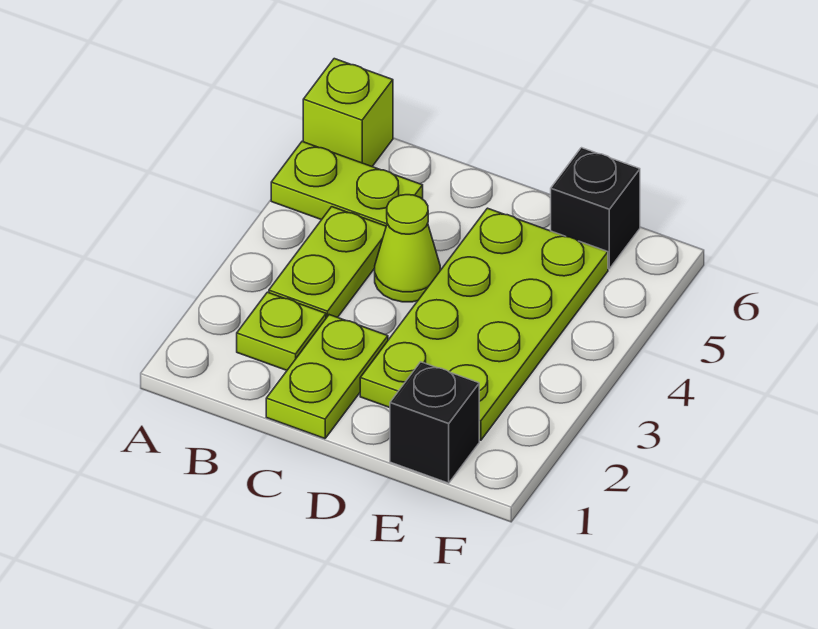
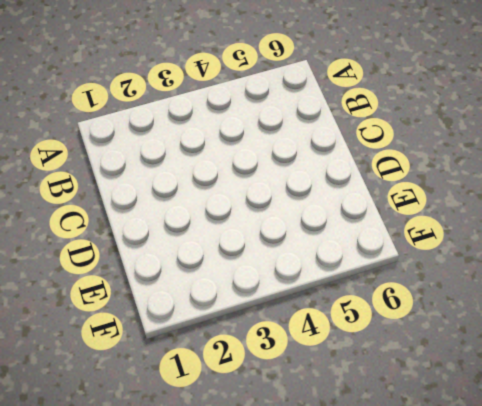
none -> lime plate A5:B5 level 1
none -> lime brick A6 level 1

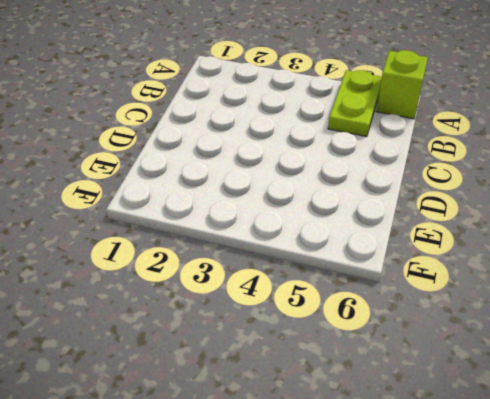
none -> lime plate B2 level 1
none -> lime plate B3:B4 level 1

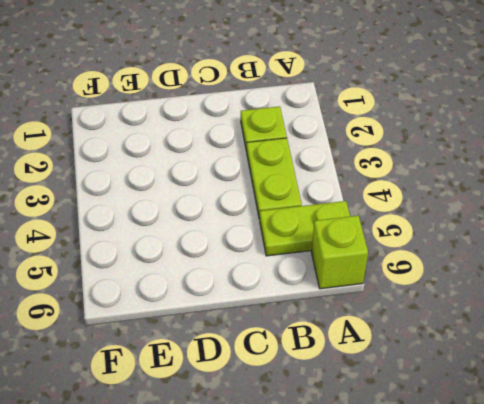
none -> lime plate C1:C2 level 1
none -> lime cone C4 level 1

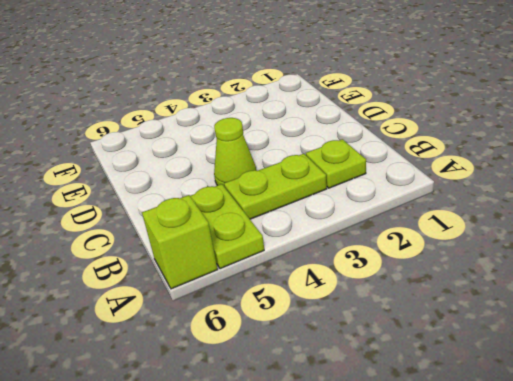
none -> lime plate C1:C2 level 1
none -> lime plate D2:E5 level 1

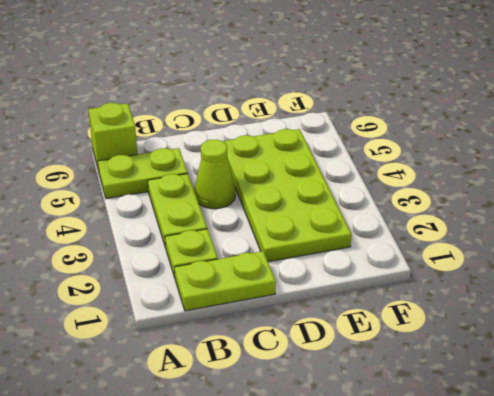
lime plate B1:C1 level 1 -> lime plate C1:C2 level 1
none -> black brick E1 level 1
none -> black brick E6 level 1

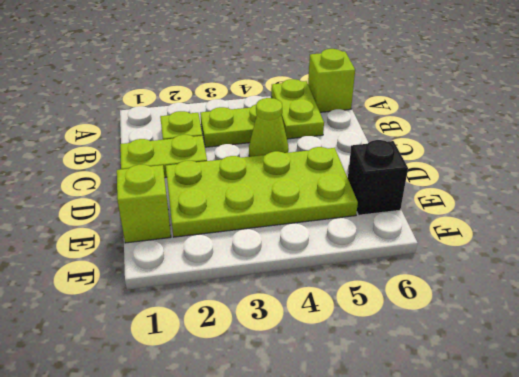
lime brick E1 level 1 -> black brick E1 level 1

